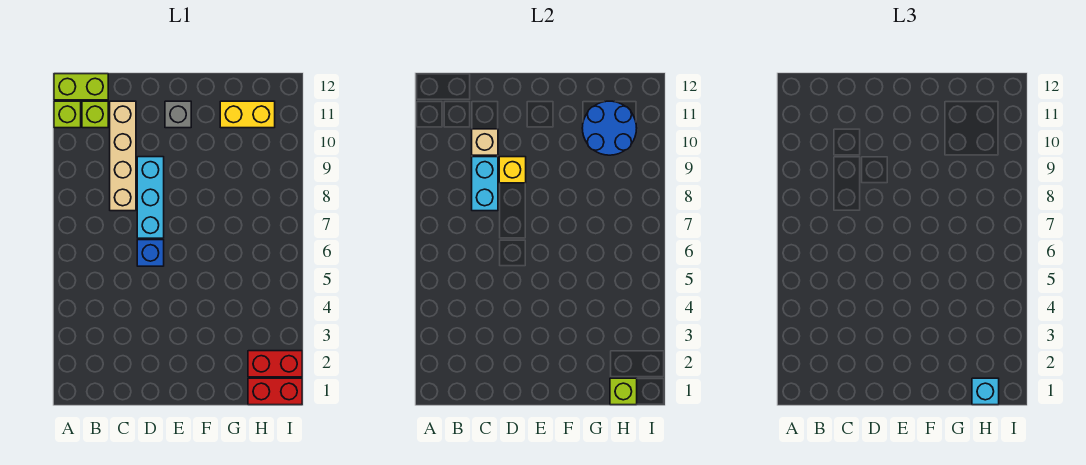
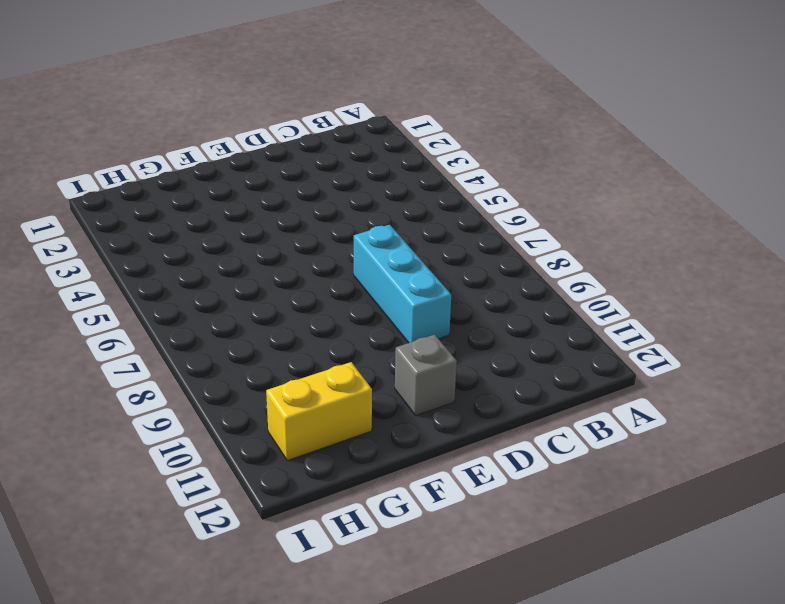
none -> lime brick A11 level 1
none -> lime brick A12:B12 level 1
none -> lime brick B11 level 1

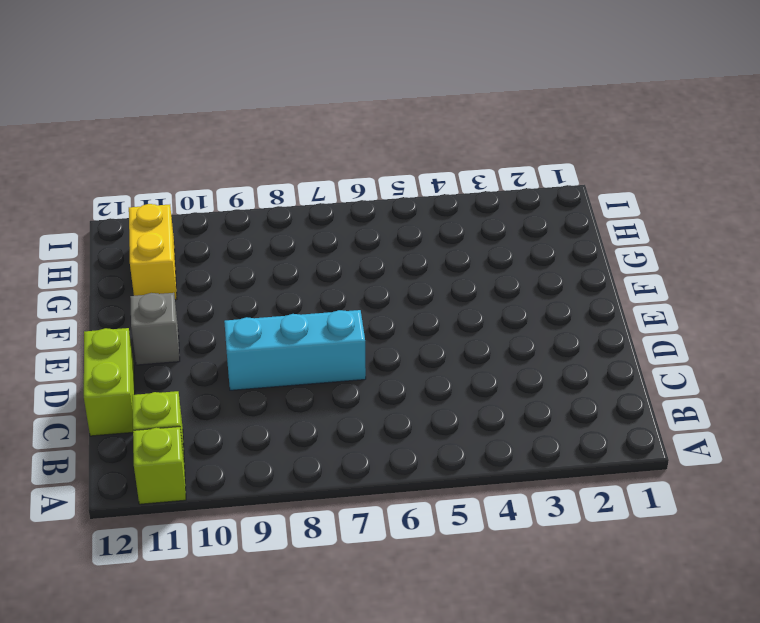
lime brick C12:D12 level 1 -> lime brick A12:B12 level 1
none -> tan brick C8:C11 level 1
none -> blue brick D6 level 1
none -> red brick H1:I1 level 1

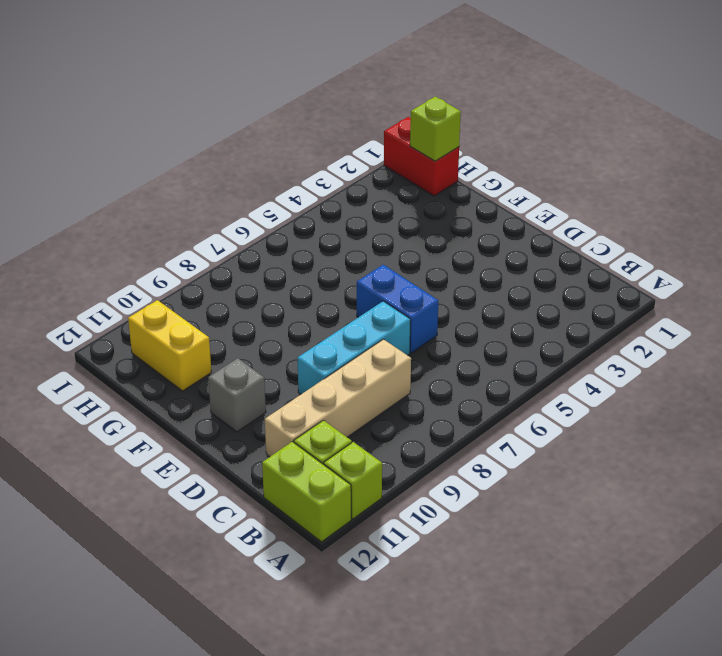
blue brick D6:E6 level 1 -> blue brick D6 level 1
none -> red brick H2:I2 level 1
none -> cyan brick C8:C9 level 2
none -> tan brick C10 level 2

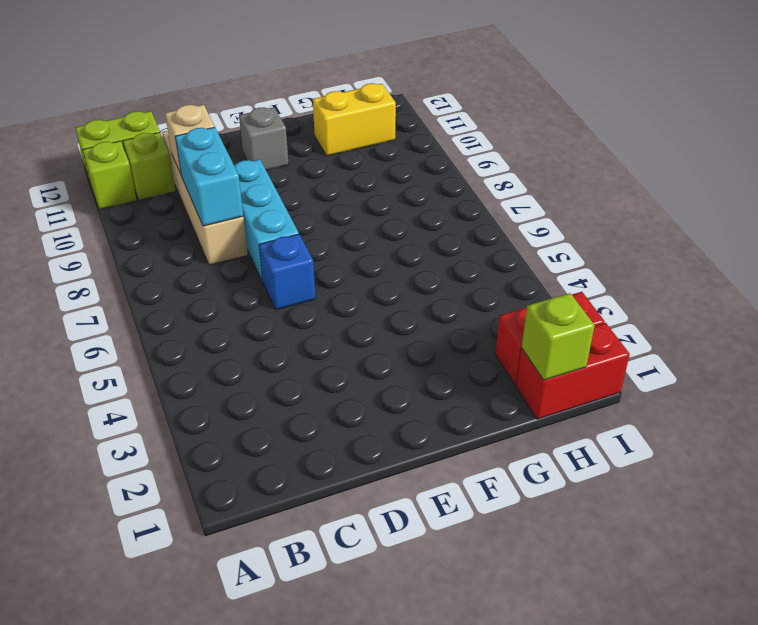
none -> yellow brick D9 level 2
none -> blue round brick G10:H11 level 2
none -> cyan brick H1 level 3

